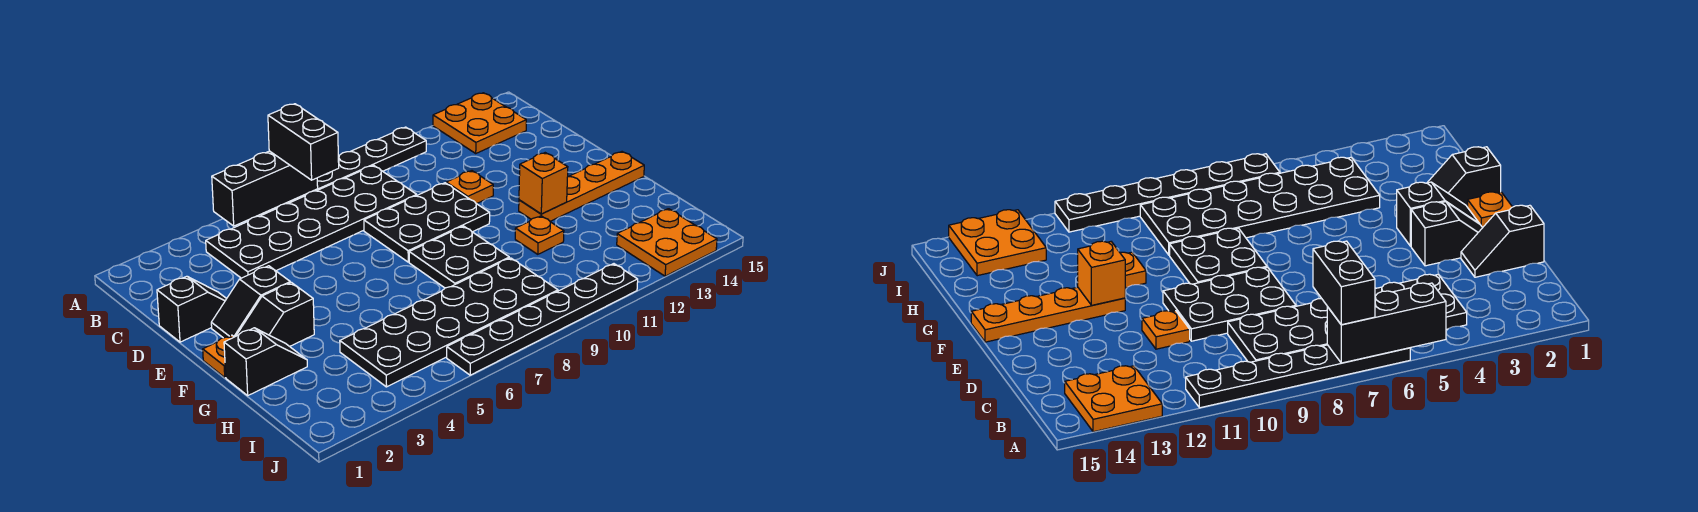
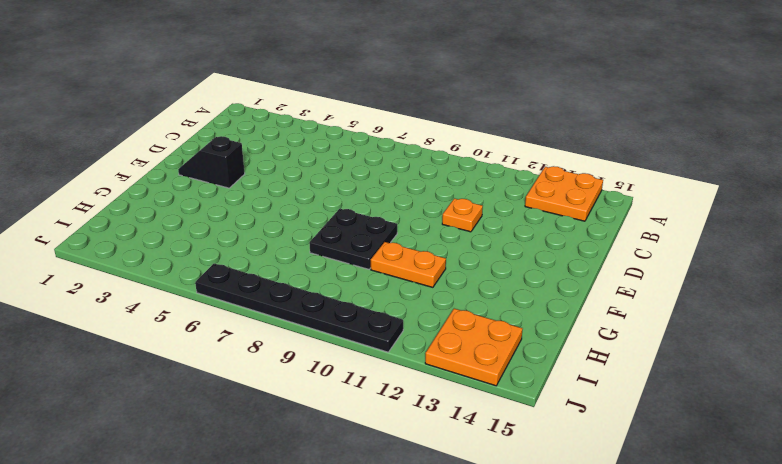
orange plate G10:G11 level 1 -> orange plate G11 level 1
none -> black plate A6:A11 level 1
none -> black plate B4:C9 level 1
none -> black slope D1:D2 level 1 top 1

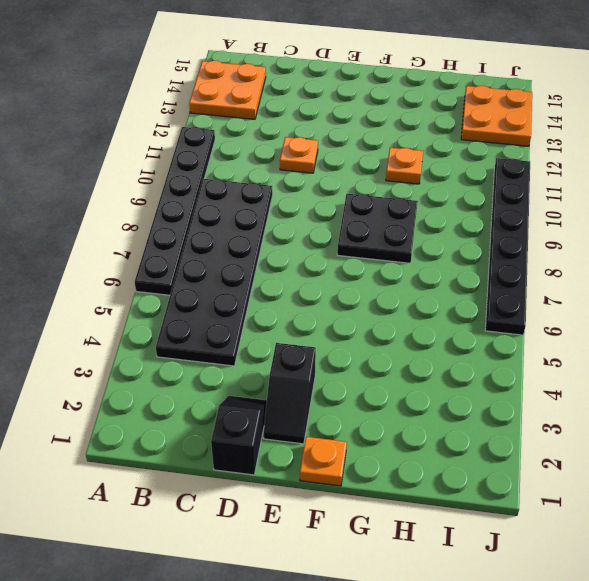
none -> black plate D8:E10 level 1
none -> black slope F2:F3 level 1 top 3
none -> orange plate F12:F15 level 1

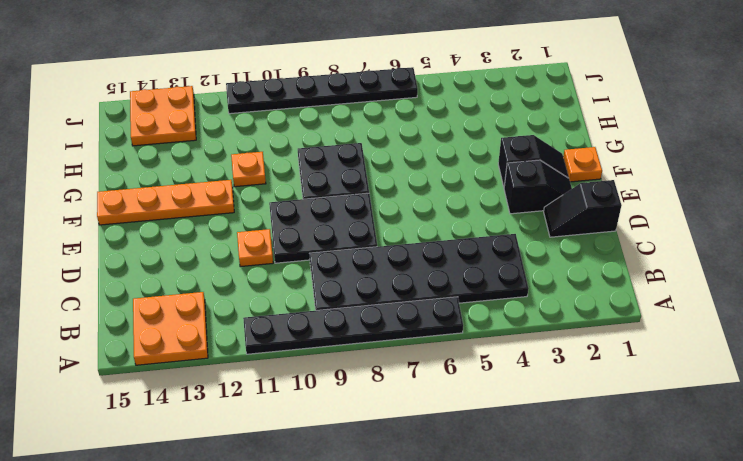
none -> black slope G1:G2 level 1 top 1
none -> black plate H4:I9 level 1
none -> black brick A5:A7 level 2

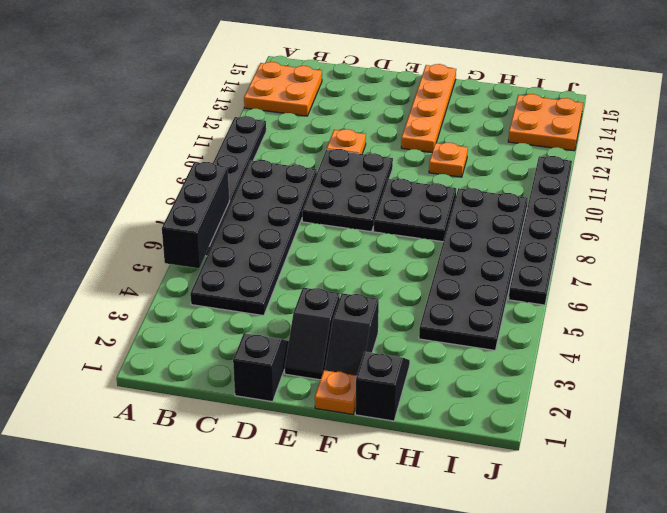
none -> orange brick F12 level 2
none -> black brick A7:B7 level 3

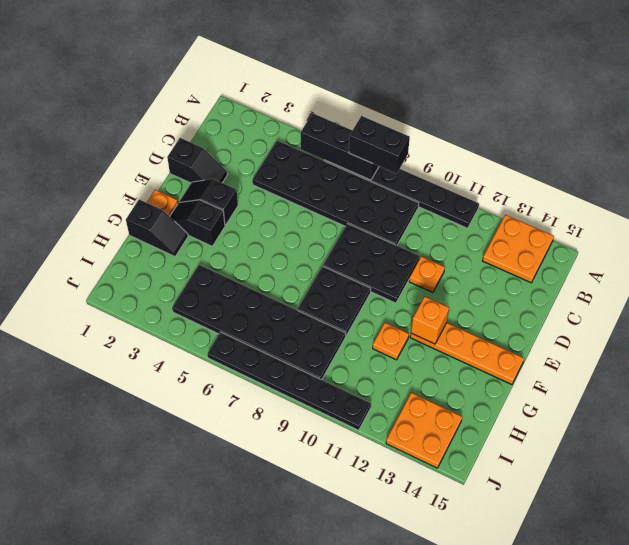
black brick A7:A8 level 3 -> black brick A7:B7 level 3

